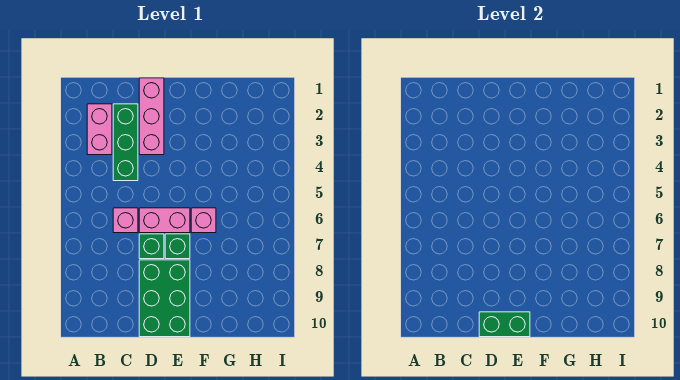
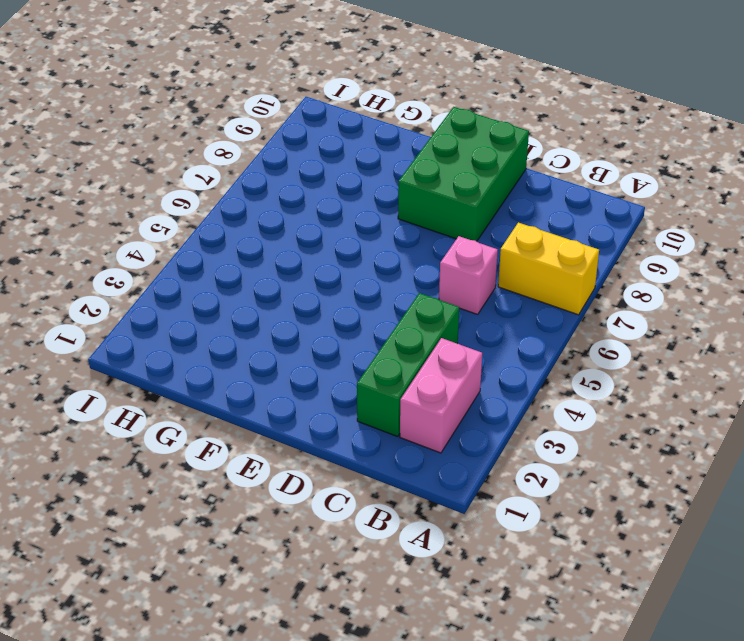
yellow brick A7:B7 level 1 -> none
none -> pink brick D1:D3 level 1
none -> pink brick D6:E6 level 1

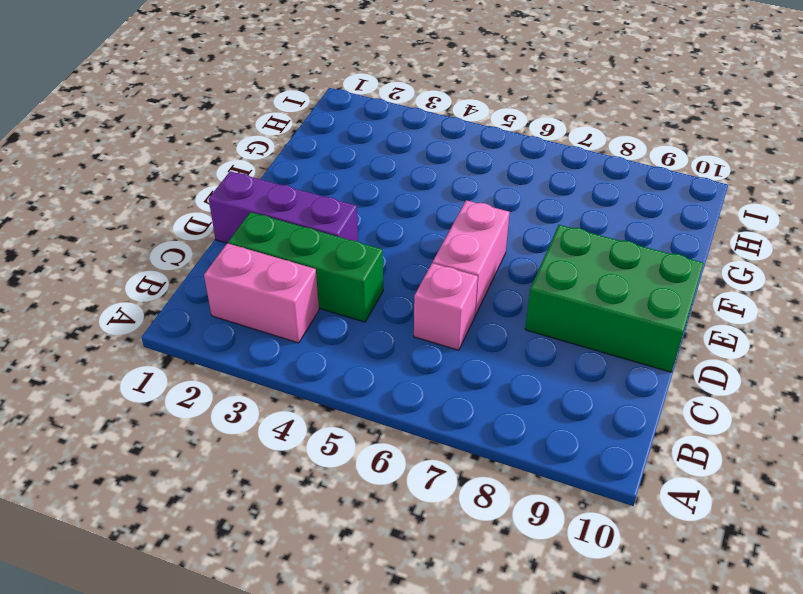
purple brick D1:D3 level 1 -> pink brick D1:D3 level 1
none -> green brick D7 level 1
none -> green brick E7 level 1

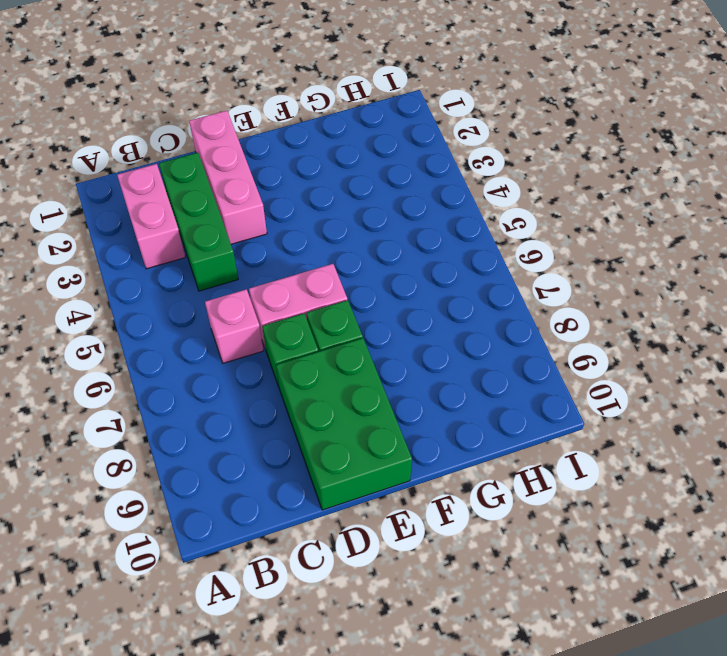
none -> pink brick F6 level 1
none -> green brick D10:E10 level 2

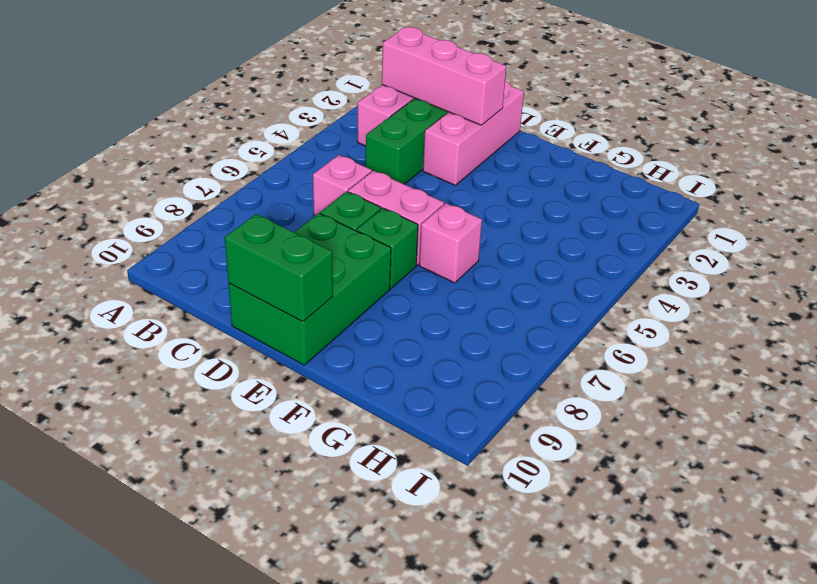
pink brick B2:D2 level 2 -> none

